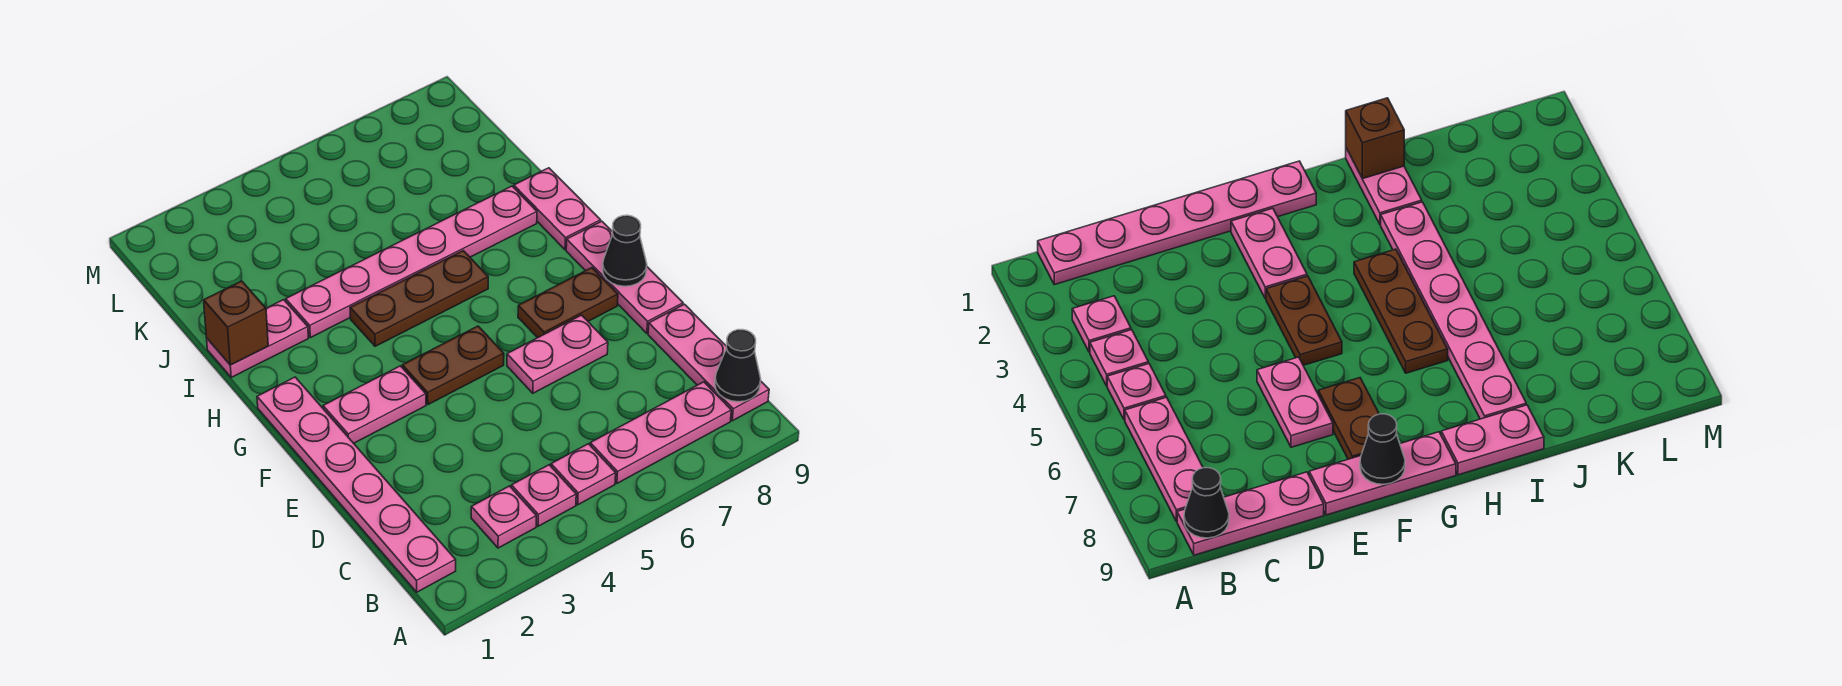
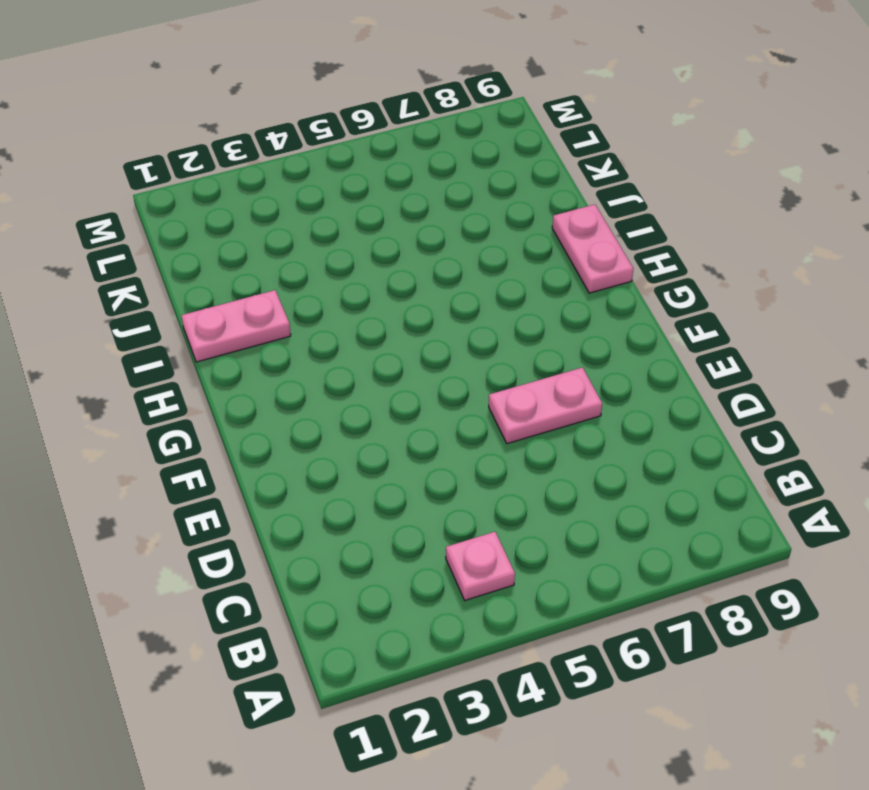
none -> pink plate B1:G1 level 1
none -> pink plate B3 level 1
none -> pink plate B5 level 1

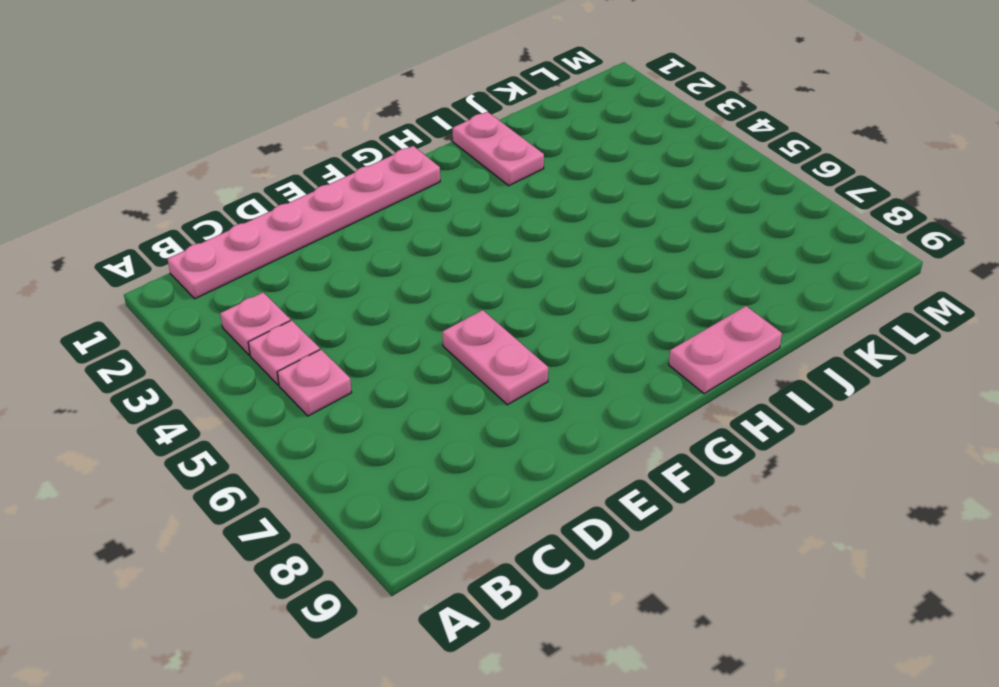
none -> pink plate B6:B8 level 1
none -> pink plate B9:D9 level 1
none -> pink plate E9:G9 level 1

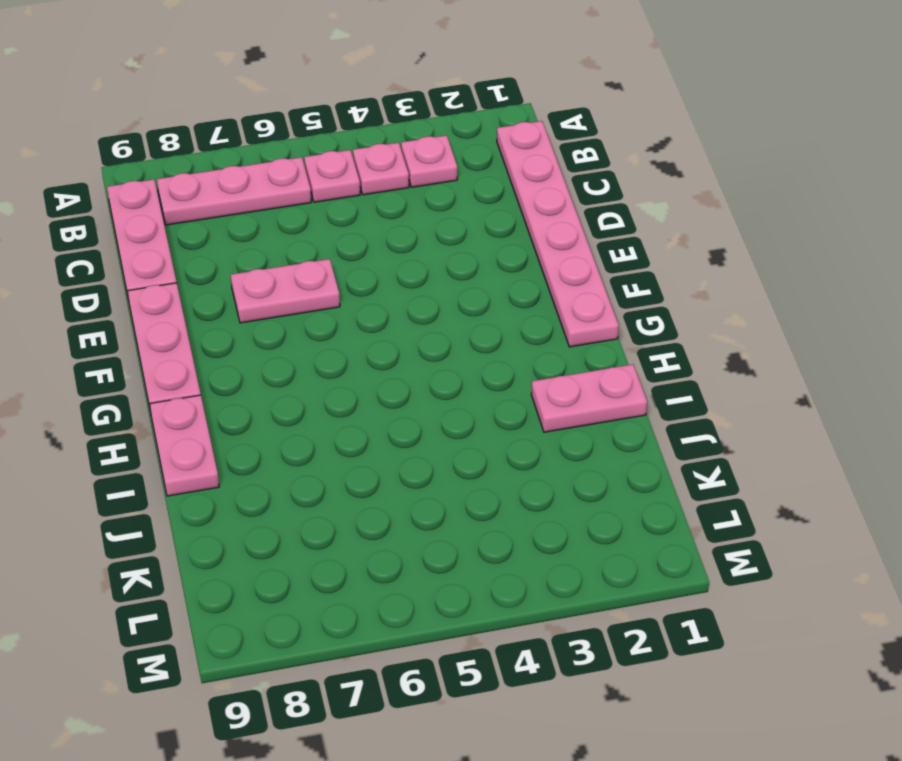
none -> pink plate F2:F3 level 1
none -> brown plate F4:F5 level 1
none -> brown plate F7:F8 level 1

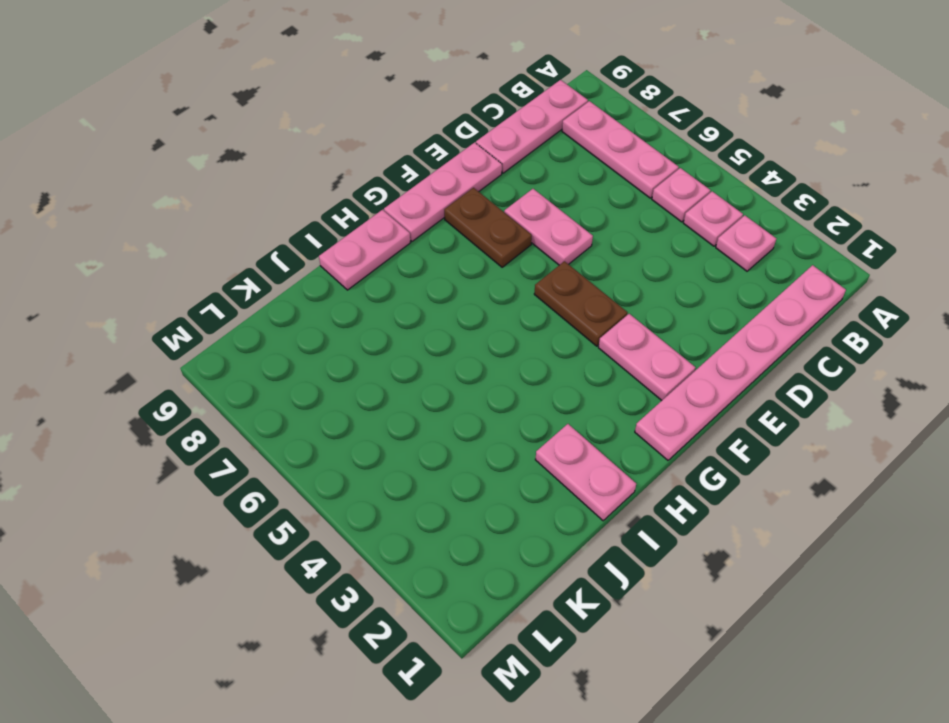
none -> brown plate H4:H6 level 1
none -> pink plate I3:I8 level 1
none -> black cone B9 level 2

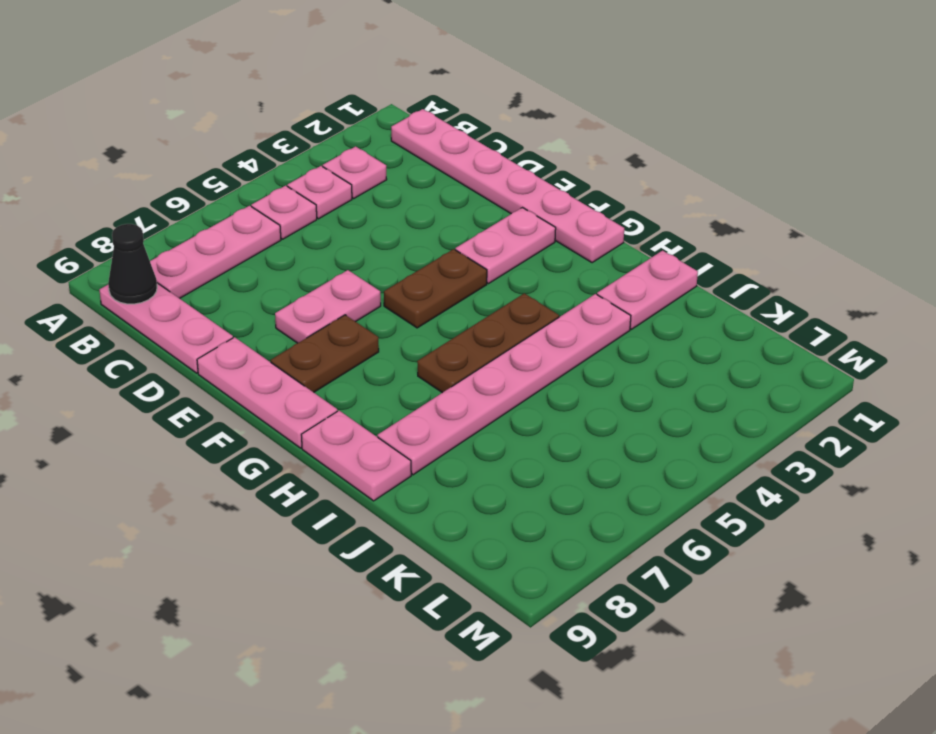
none -> black cone F9 level 2
none -> brown brick I1 level 2

